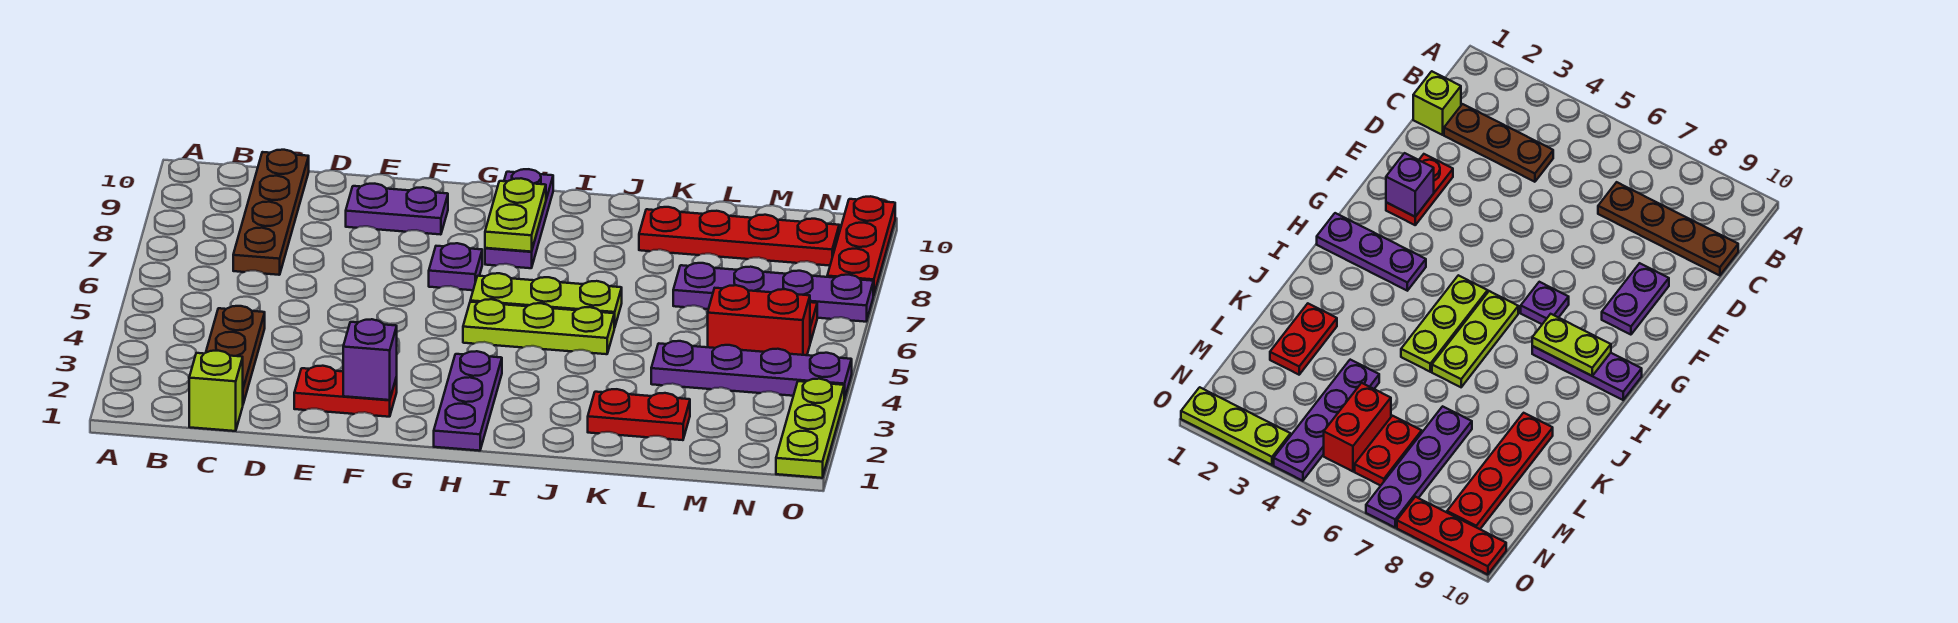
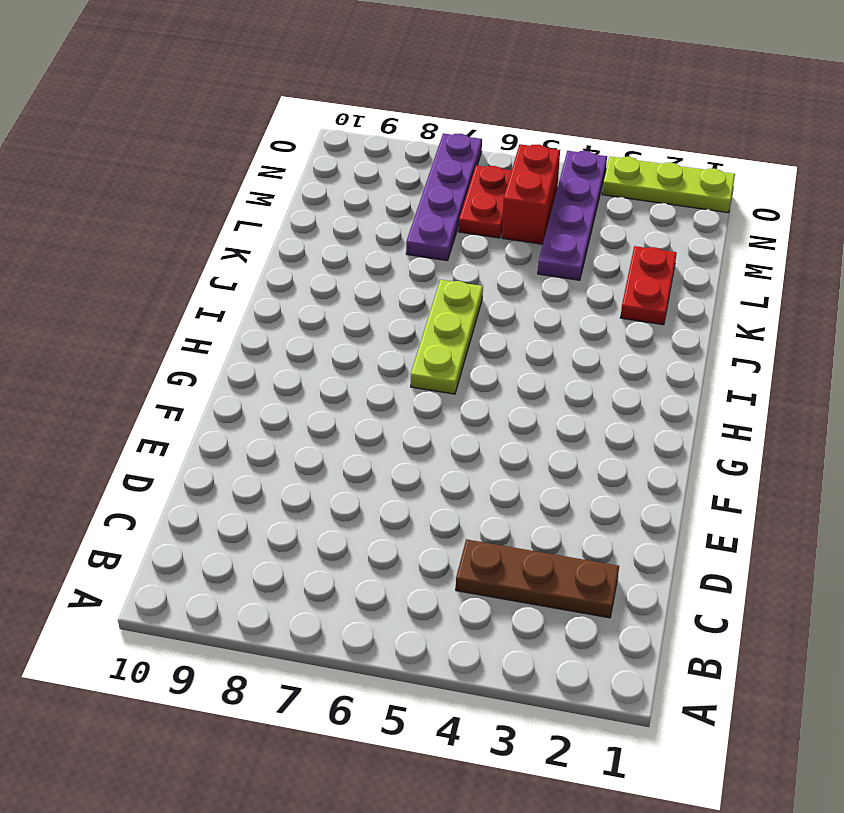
none -> lime brick C1 level 1
none -> brown plate C7:C10 level 1
none -> red plate E2:F2 level 1

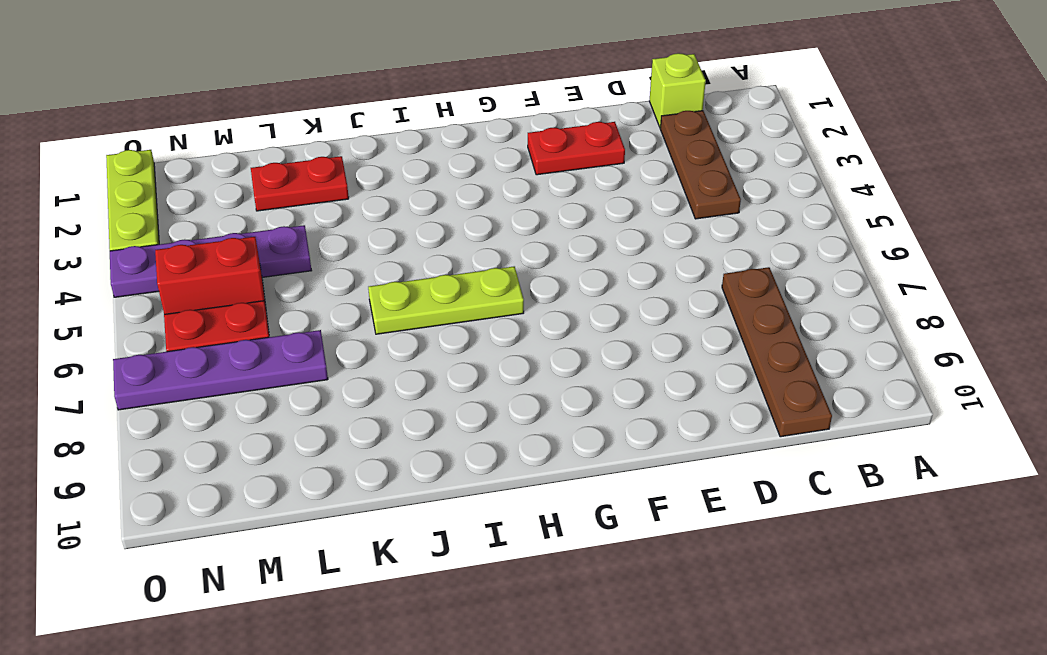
none -> purple plate E9:F9 level 1
none -> purple plate G7 level 1
none -> purple plate H1:H3 level 1

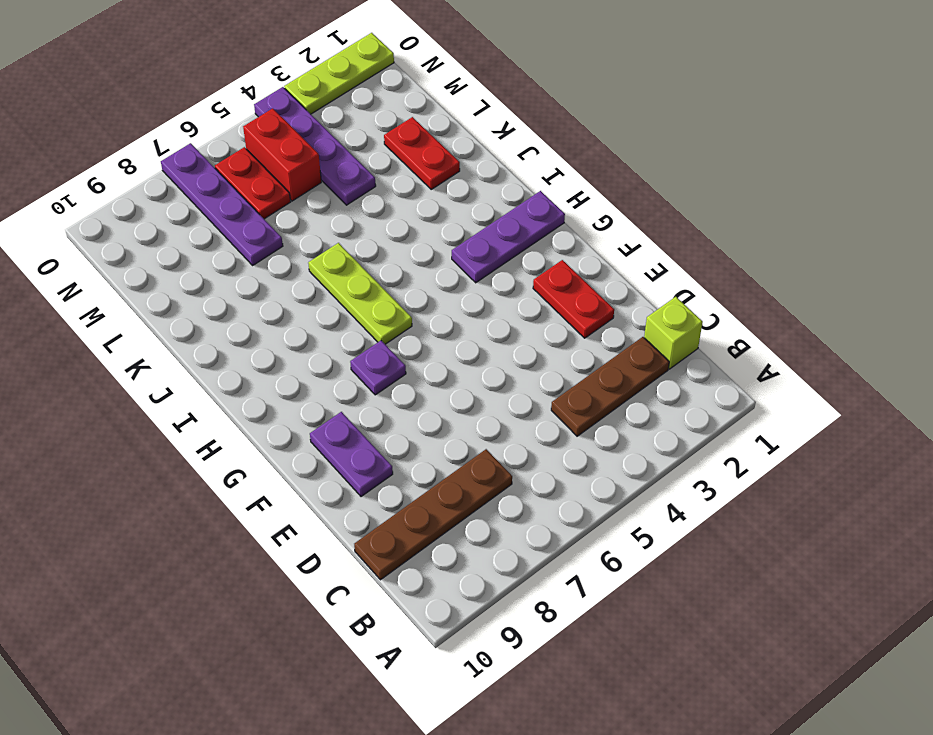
none -> lime plate H5:J5 level 1
none -> purple plate H8:H10 level 1
none -> red plate K9:N9 level 1

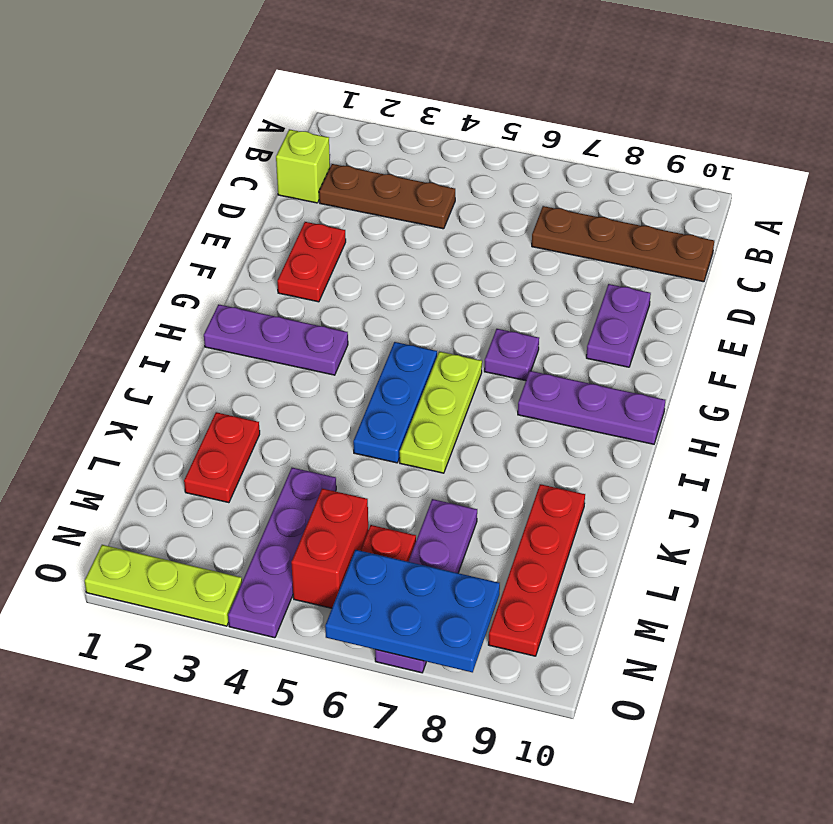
blue plate H5:J5 level 1 -> lime plate H5:J5 level 1
blue plate N6:O8 level 2 -> none
none -> red plate O8:O10 level 1
none -> purple brick F2 level 2
none -> lime plate H8:H9 level 2

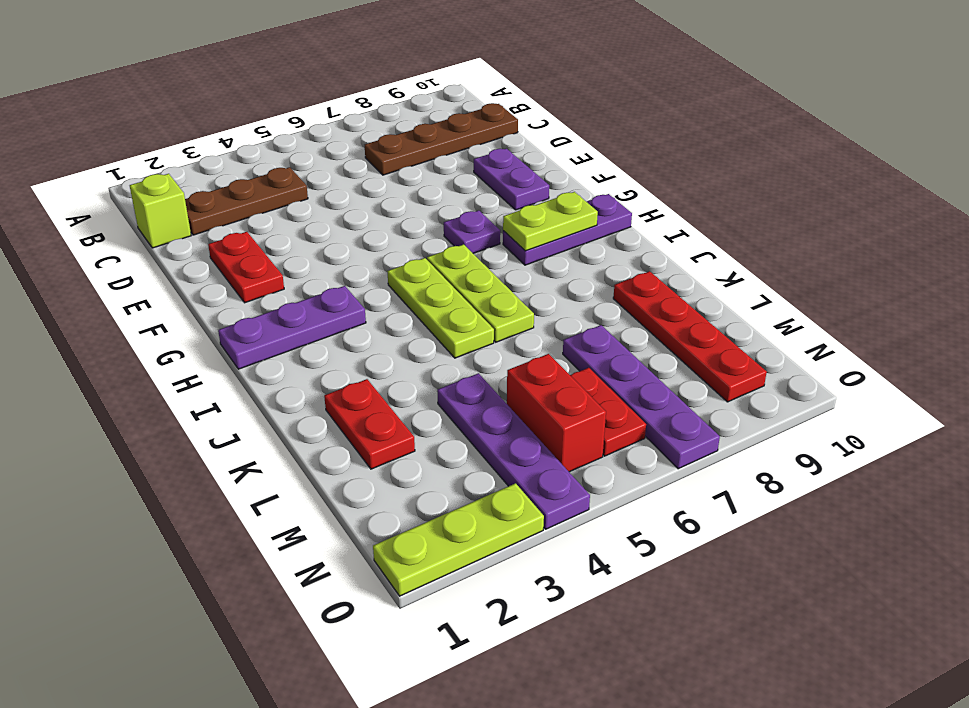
none -> red plate O8:O10 level 1
none -> purple brick F2 level 2

